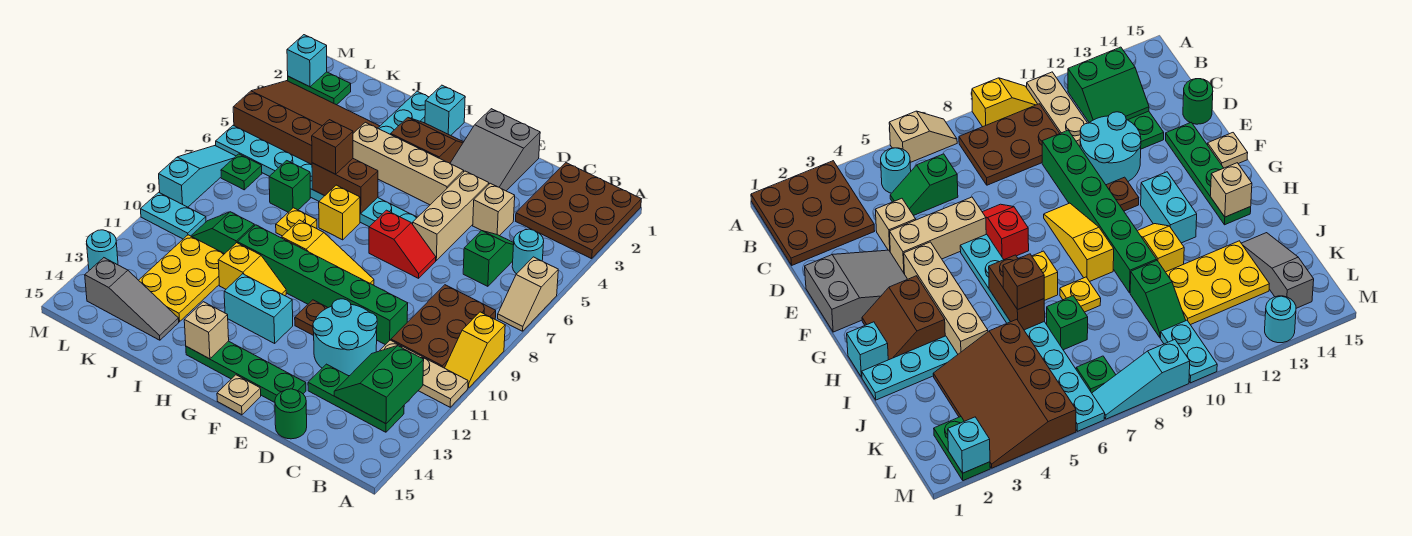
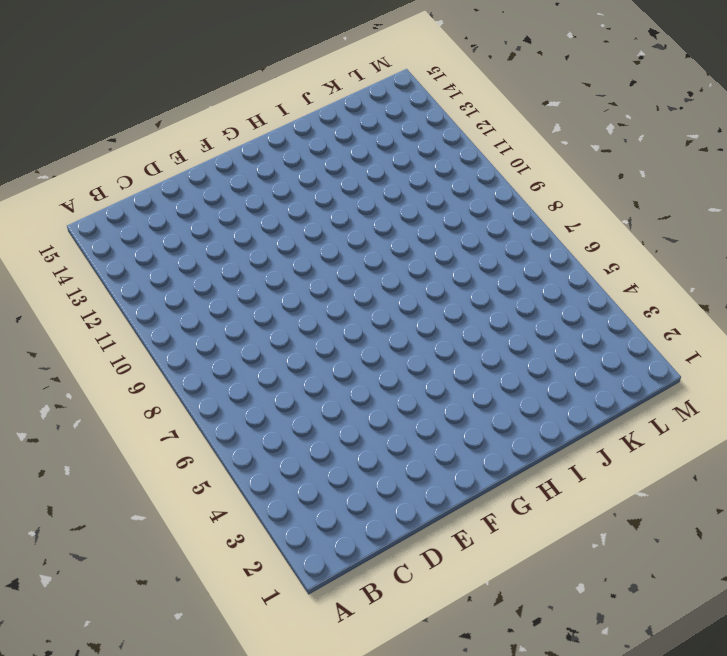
none -> brown plate A1:C3 level 1
none -> tan slope A6:A7 level 1 top 6
none -> yellow slope A9:A10 level 1 top 9
none -> tan plate A11:C11 level 1

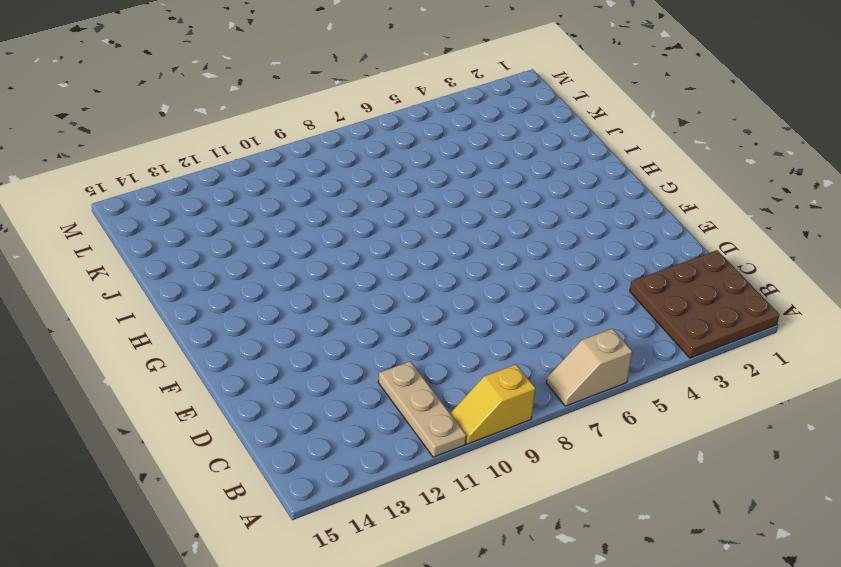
none -> cyan round brick B5 level 1
none -> brown plate B8:C10 level 1
none -> green plate B13:D13 level 1
none -> green slope C5:C6 level 1 top 6

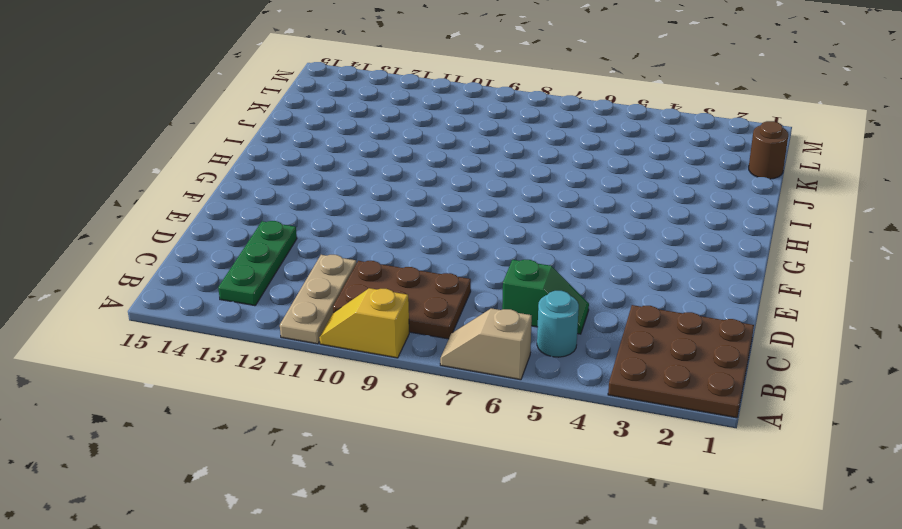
brown round brick K1 level 1 -> none
none -> tan brick D4 level 1
none -> green brick D10:I10 level 1
none -> cyan round brick D11:E12 level 1
none -> green round brick D15 level 1

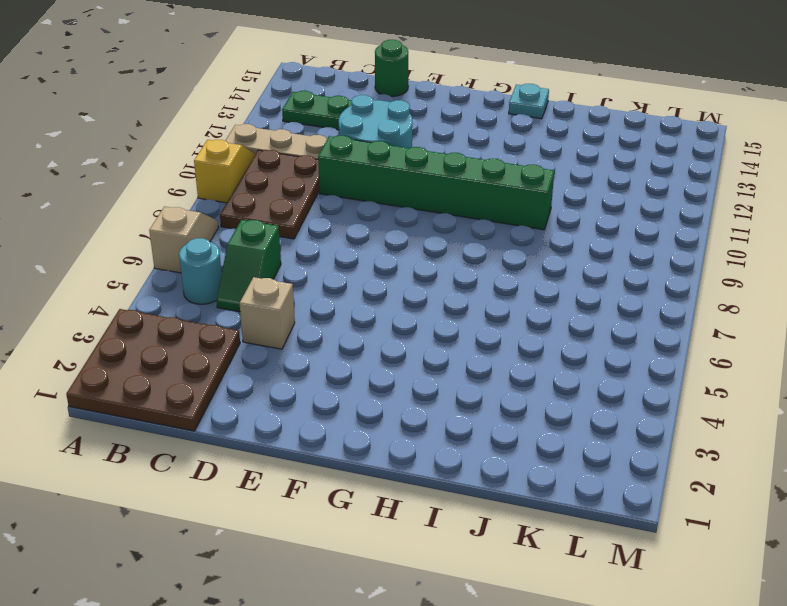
cyan plate H15 level 1 -> none
none -> grey slope E1:F3 level 1 top 1
none -> tan brick E4:E6 level 1
none -> red slope E7:F7 level 1 top F
none -> green plate E14:H14 level 1

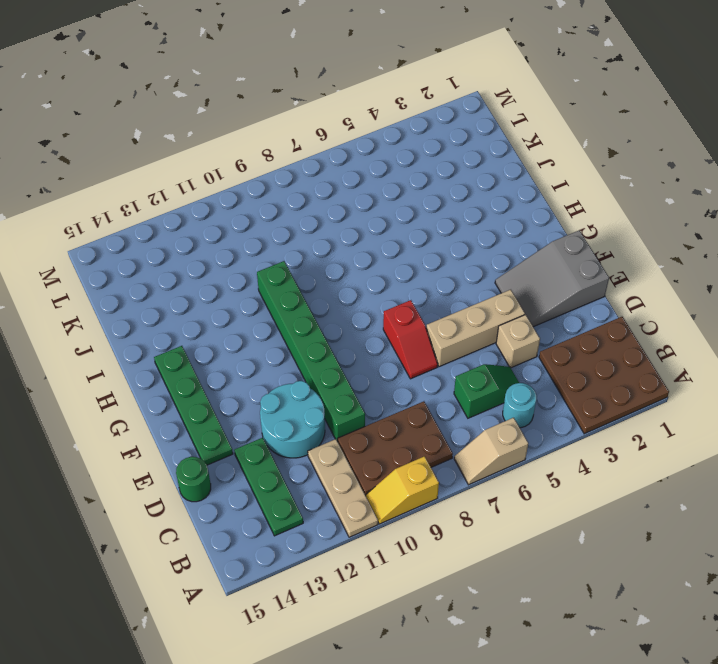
none -> tan brick F4:I4 level 1
none -> cyan plate F6:M6 level 1
none -> yellow slope F9:H9 level 1 top H
none -> brown plate F11 level 1

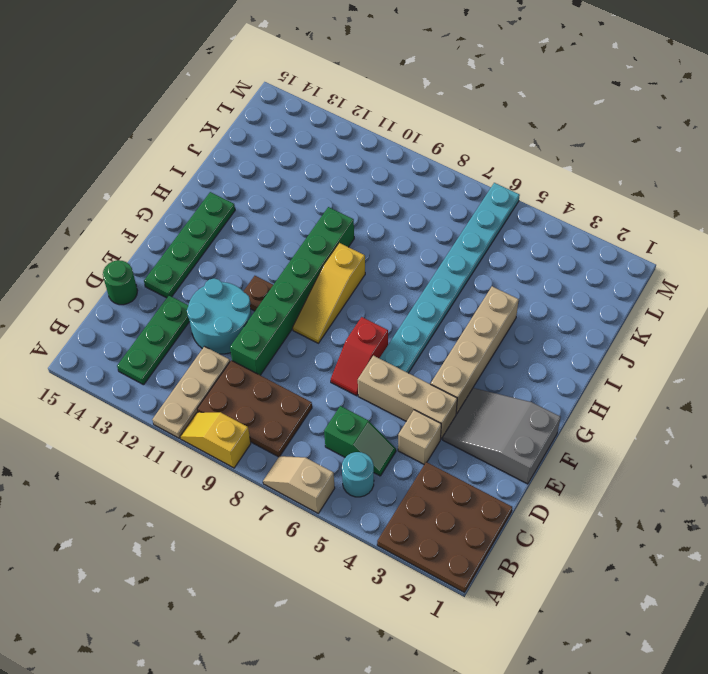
none -> tan plate F15 level 1
none -> brown slope G2:H3 level 1 top 3
none -> cyan brick G12:H12 level 1
none -> cyan brick H1 level 1

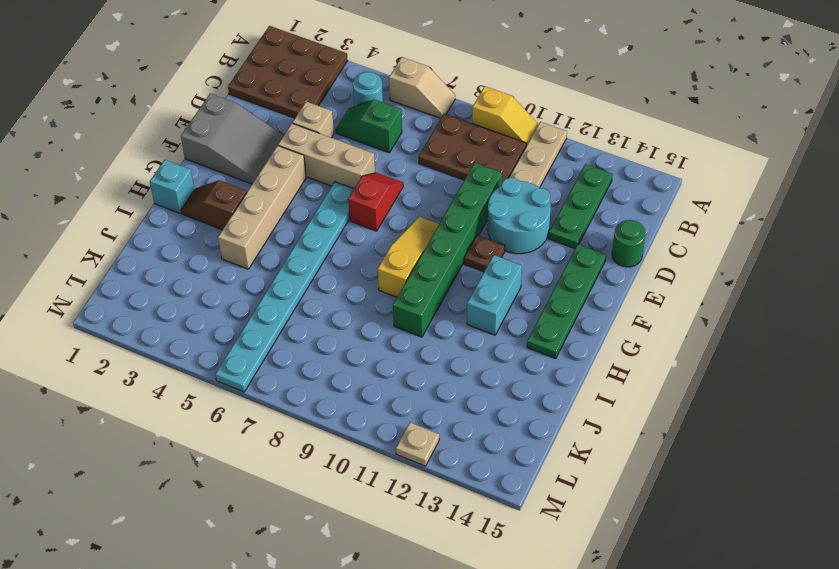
brown slope H2:H3 level 1 top 3 -> brown slope G2:H3 level 1 top 3
tan plate M12 level 1 -> tan plate F15 level 1
none -> yellow brick H7 level 1
none -> yellow slope H11:I11 level 1 top I
none -> cyan plate I1:I3 level 1
none -> yellow plate I8 level 1

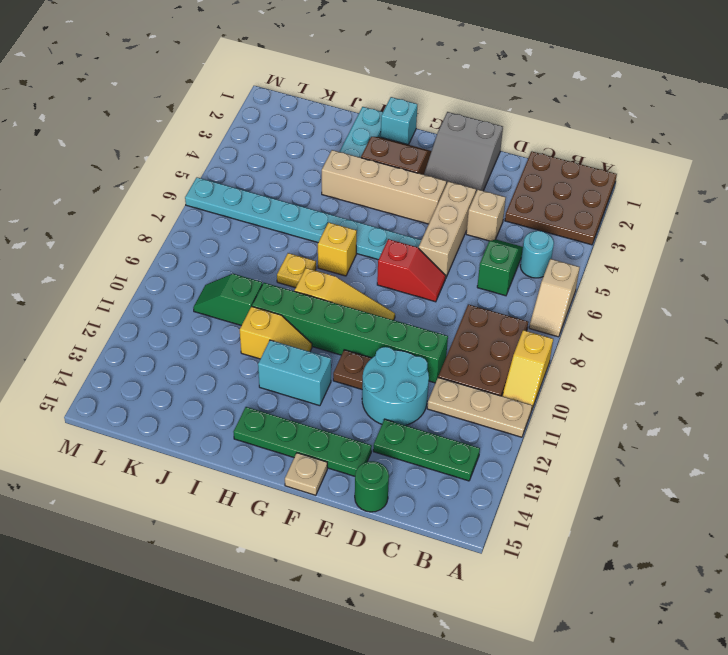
none -> brown slope J3:M5 level 1 top 5
none -> green brick J7 level 1
none -> yellow plate J11:K13 level 1
none -> grey slope J14:L14 level 1 top L

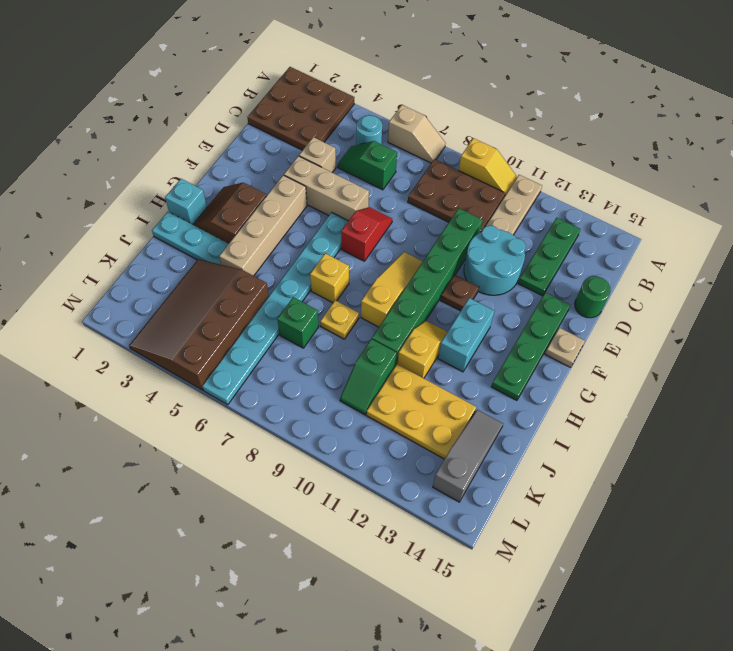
none -> grey slope E1:F3 level 1 top 1
none -> green plate L2:M2 level 1
none -> green plate L7 level 1
none -> cyan plate L10:M10 level 1

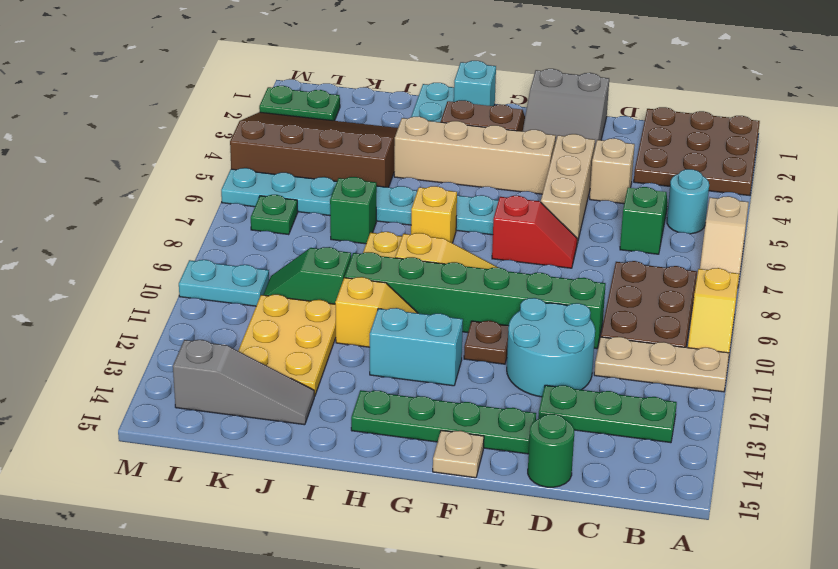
none -> cyan slope M7:M9 level 1 top 9
none -> cyan round brick M13 level 1
none -> green slope B12:C13 level 2 top B
none -> brown brick H6:I6 level 2

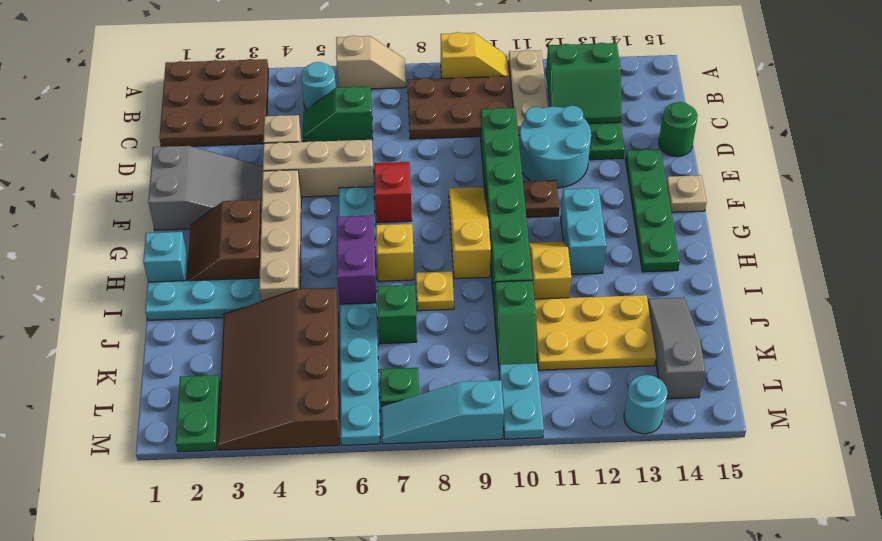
purple brick H6:I6 level 2 -> brown brick H6:I6 level 2
none -> tan brick H14 level 2
none -> cyan brick M2 level 2
none -> brown brick I6 level 3

